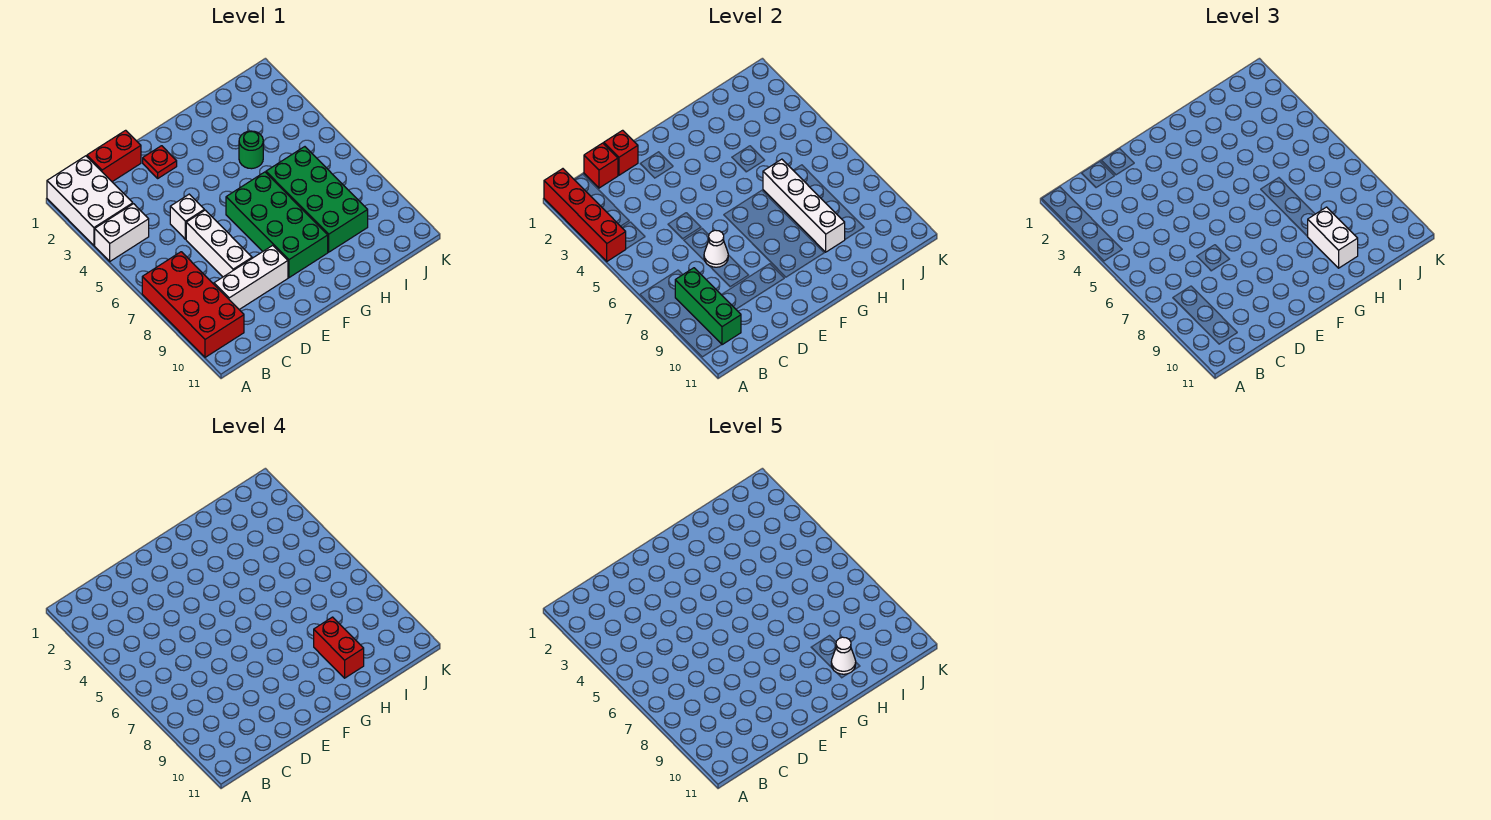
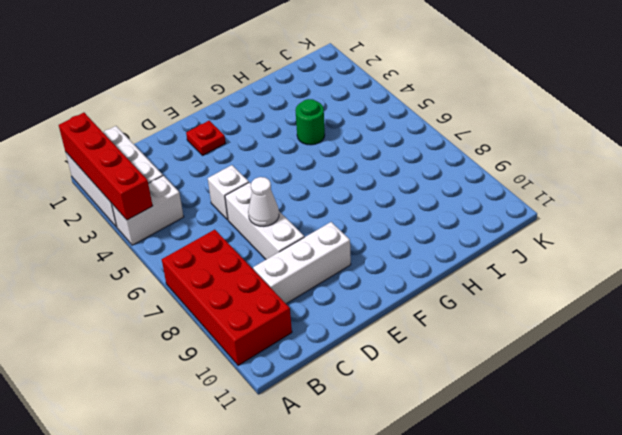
none -> red brick C1:D1 level 1
none -> green brick F6:G9 level 1
none -> green brick H6:I9 level 1

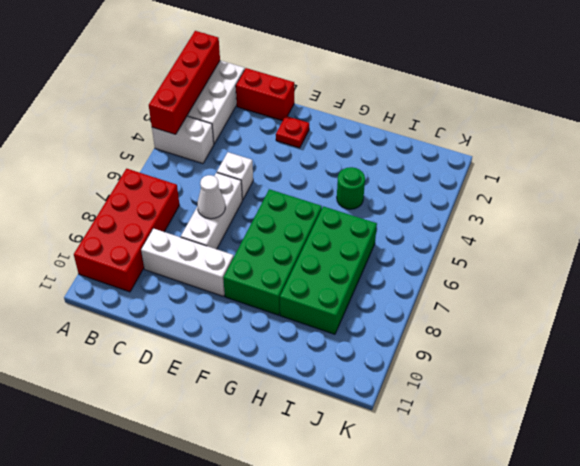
none -> green brick B8:B10 level 2
none -> red brick C1 level 2
none -> red brick D1 level 2

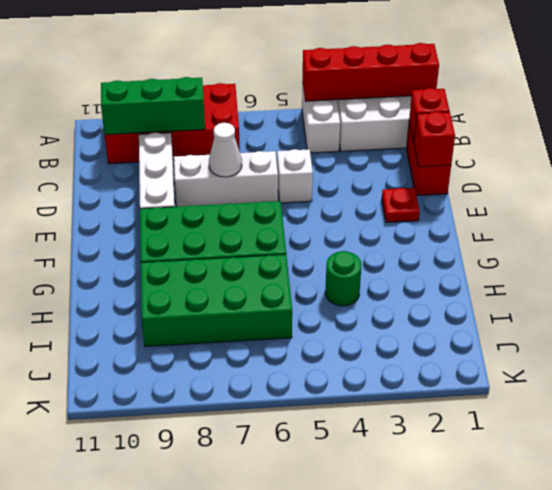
none -> white brick H6:H9 level 2
none -> white brick H9:H10 level 3
none -> red brick H9:H10 level 4

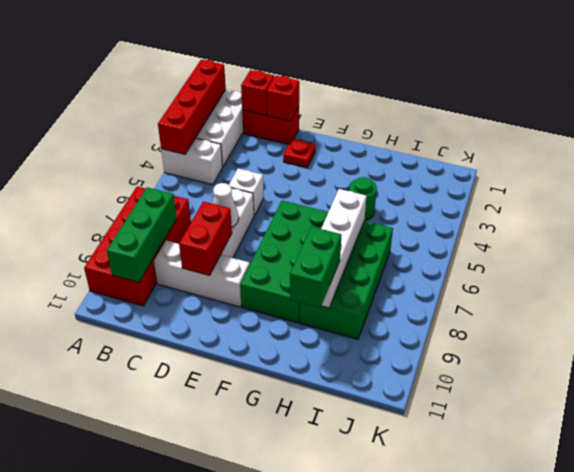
red brick D8:D9 level 2 -> red brick H9:H10 level 4
green brick H9:H10 level 3 -> white brick H9:H10 level 3
none -> white cone H10 level 5

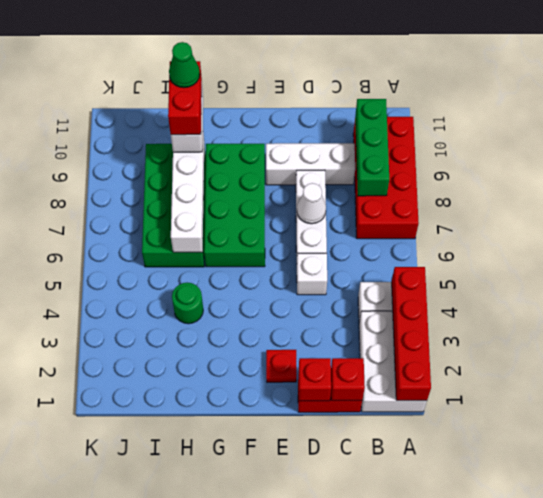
green cone H10 level 5 -> white cone H10 level 5

